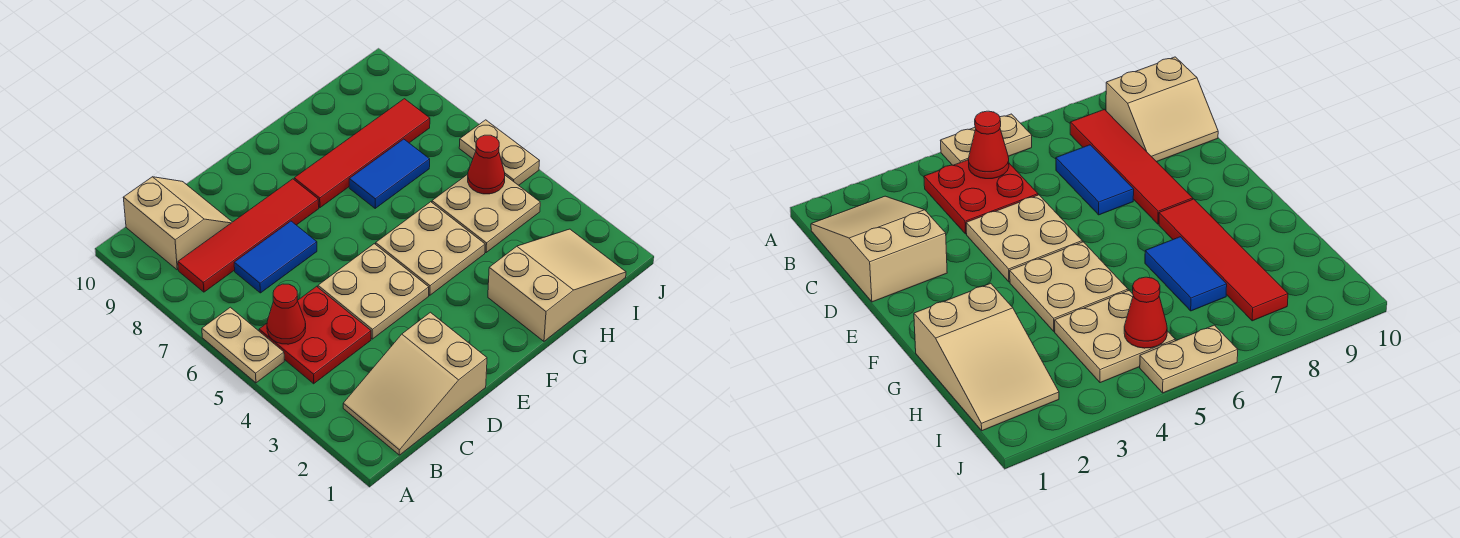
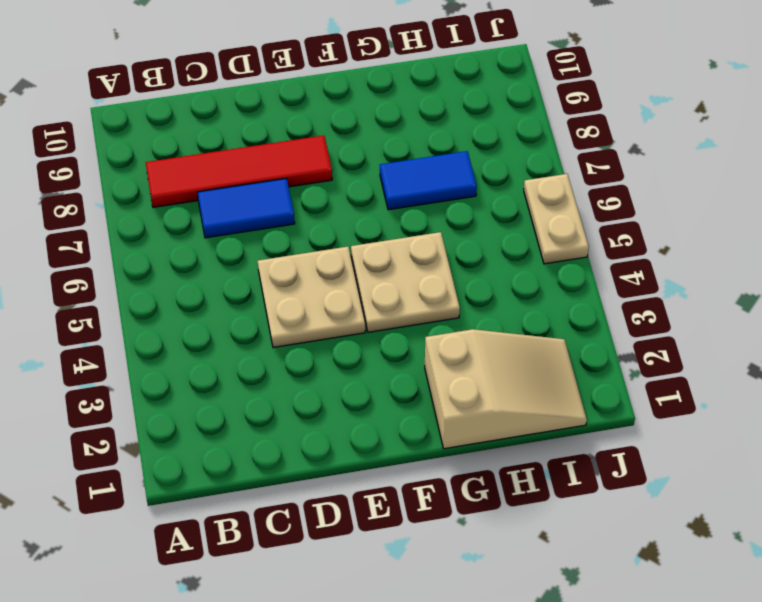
none -> tan plate A5:A6 level 1
none -> tan slope B1:D2 level 1 top D
none -> red plate B4:C5 level 1

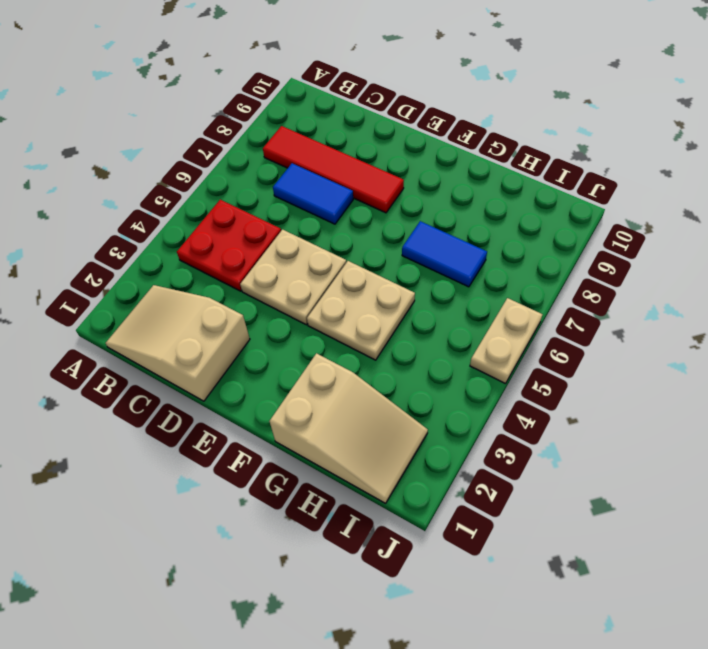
none -> tan plate A5:A6 level 1
none -> tan slope B9:C10 level 1 top B
none -> red tile F8:I8 level 1

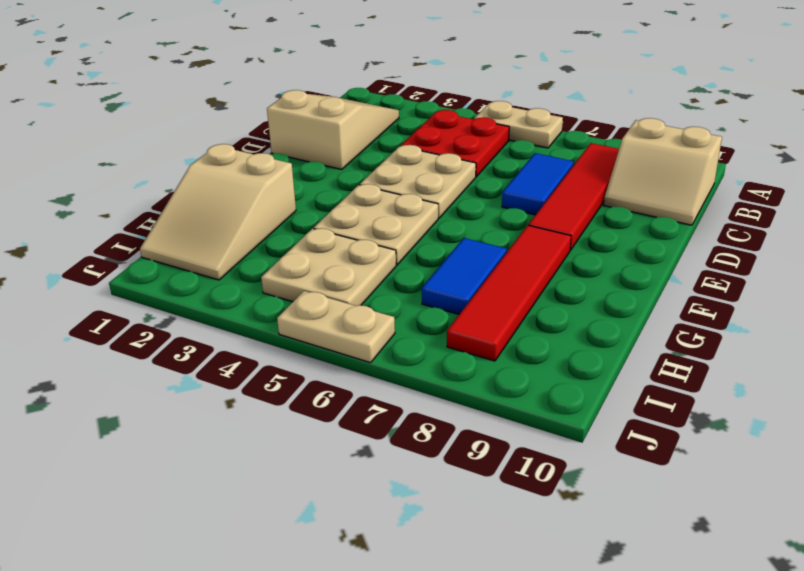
none -> red cone B5 level 2
none -> red cone I5 level 2

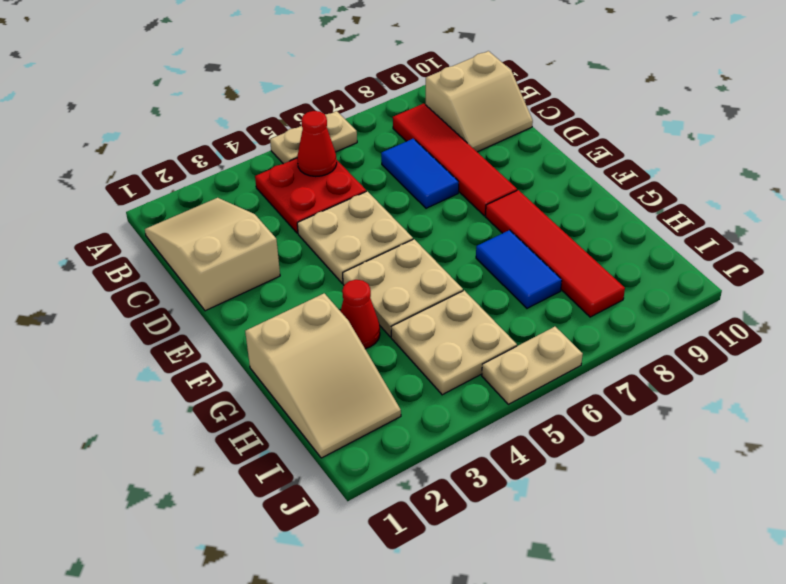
red cone G3 level 1 -> red cone I5 level 2

